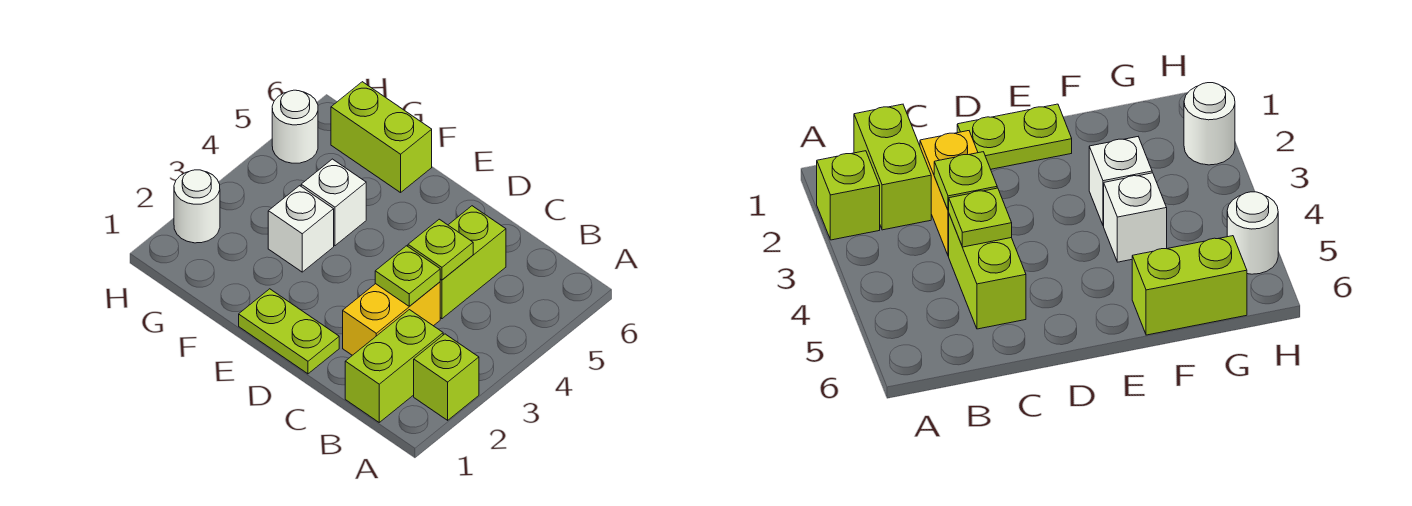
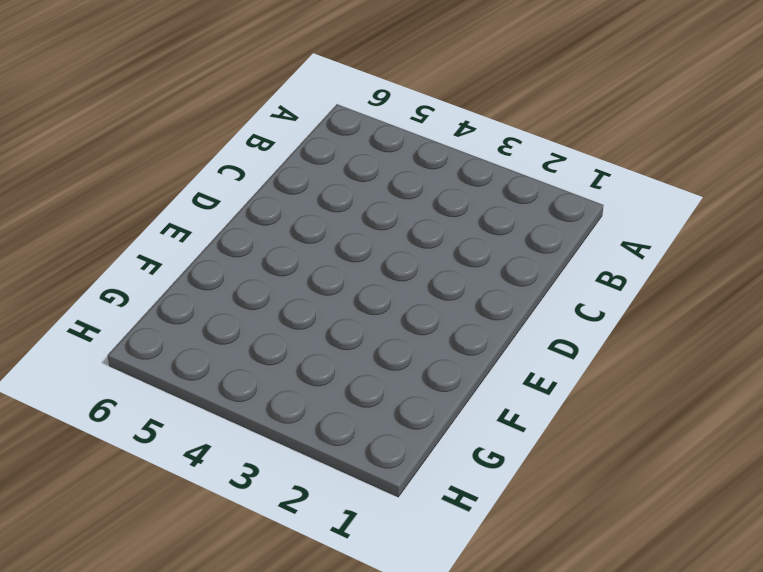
none -> lime brick A2 level 1
none -> lime brick B1:B2 level 1
none -> yellow brick C2:C3 level 1

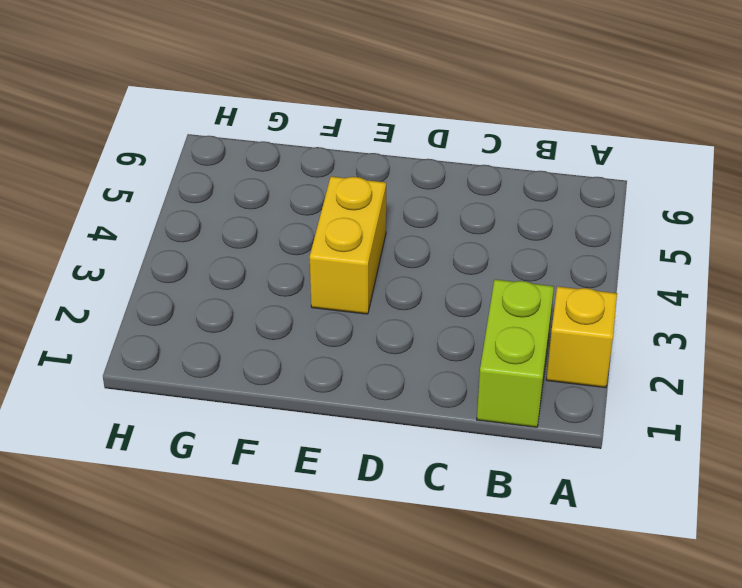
yellow brick A2 level 1 -> lime brick A2 level 1
yellow brick E3:E4 level 1 -> yellow brick C2:C3 level 1
none -> lime brick C4:C5 level 1
none -> lime plate D1:E1 level 1
none -> white brick F3 level 1

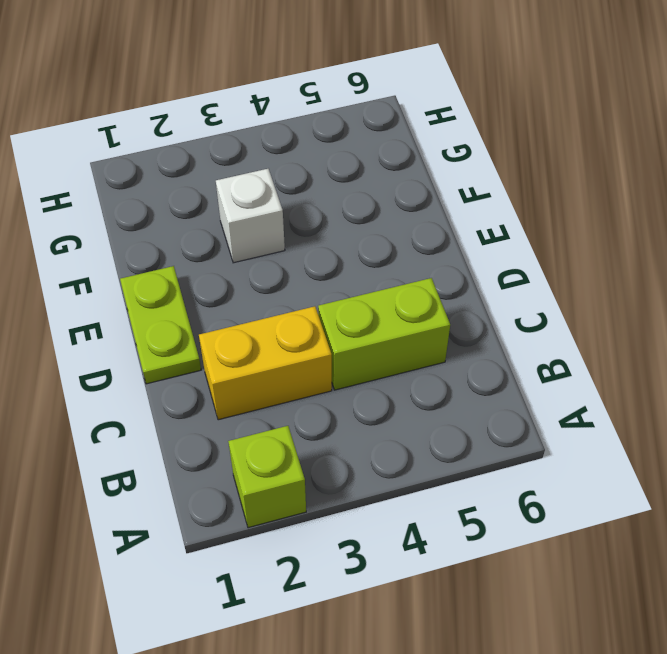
none -> lime brick B1:B2 level 1
none -> white brick F4 level 1
none -> lime brick F6:G6 level 1

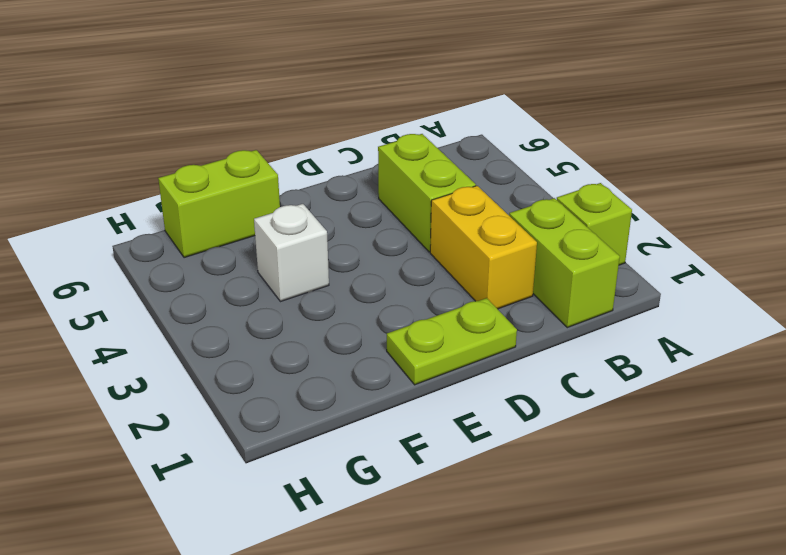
none -> white brick F3 level 1
none -> white round brick H2 level 1
none -> white round brick H5 level 1

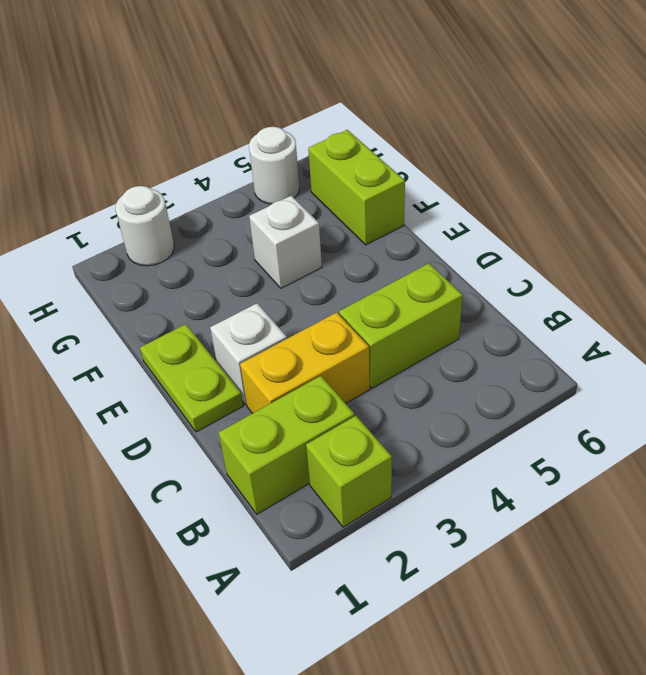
white brick D2 level 1 -> white brick F3 level 1
none -> lime plate C3 level 2
none -> lime plate C4 level 2

